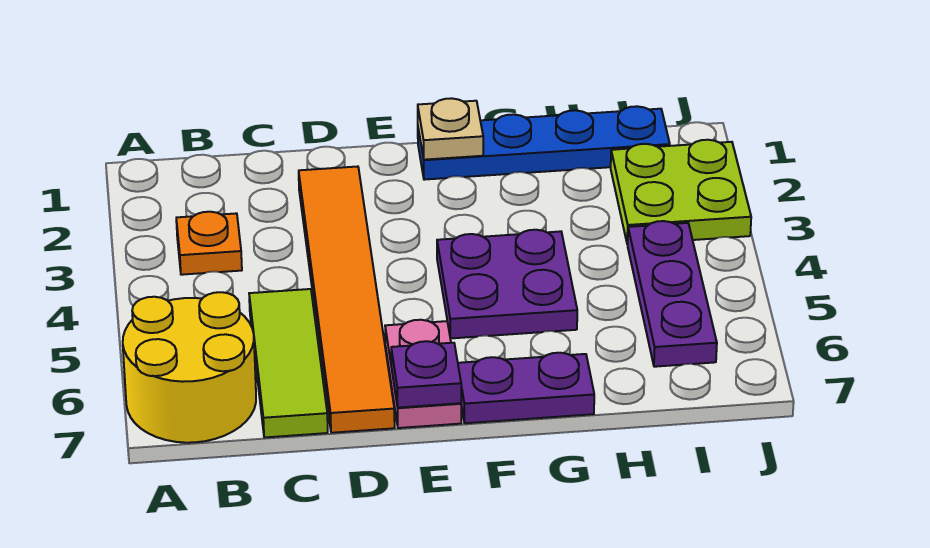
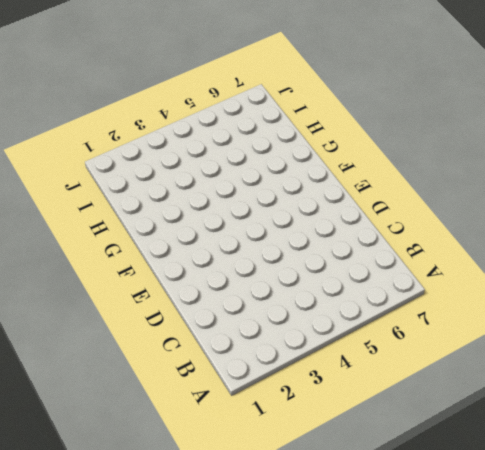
none -> yellow round brick A6:B7 level 1
none -> orange plate B3 level 1
none -> lime tile C5:C7 level 1

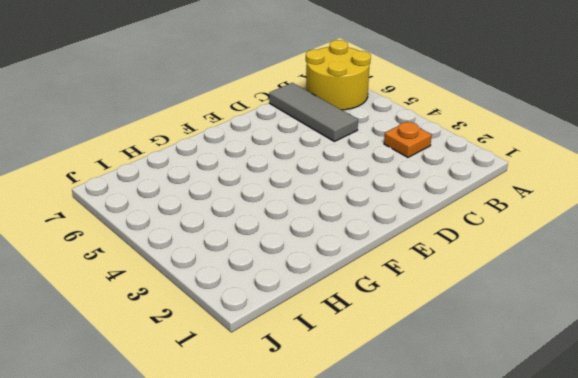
grey tile C5:C7 level 1 -> lime tile C5:C7 level 1
none -> orange tile D2:D7 level 1
none -> pink plate E6:E7 level 1
none -> blue plate F1:I1 level 1

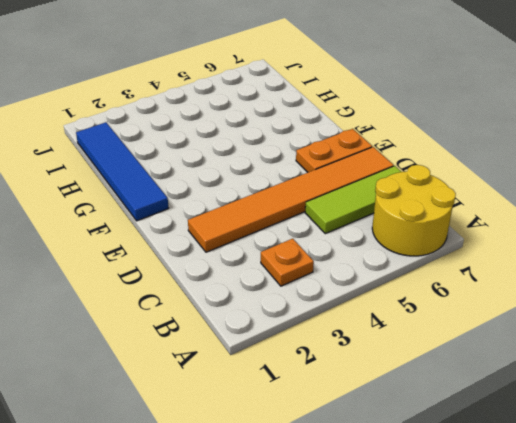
orange plate E6:E7 level 1 -> pink plate E6:E7 level 1
blue tile F1:I1 level 1 -> blue plate F1:I1 level 1
none -> purple plate F4:G5 level 1
none -> purple plate F7:G7 level 1
none -> lime plate I2:J3 level 1

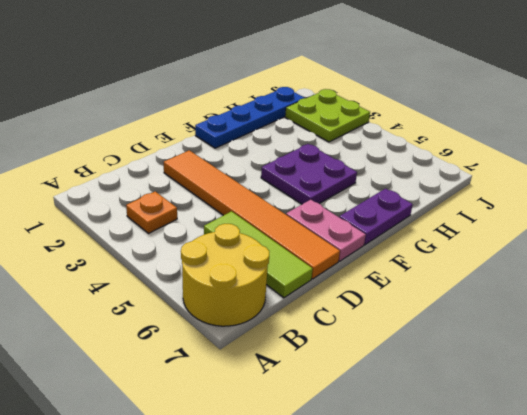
none -> purple plate I4:I6 level 1
none -> purple plate E7 level 2
none -> tan plate F1 level 2

